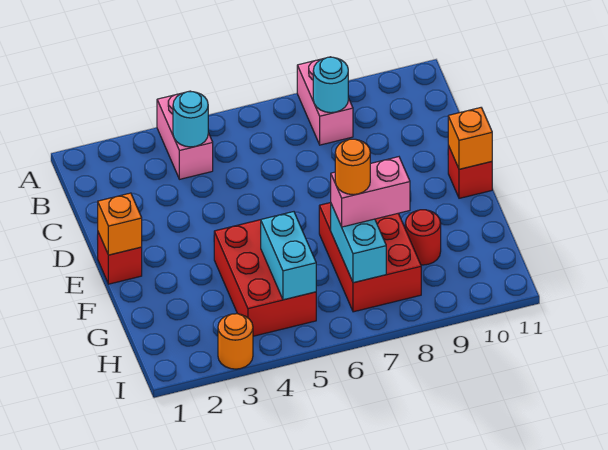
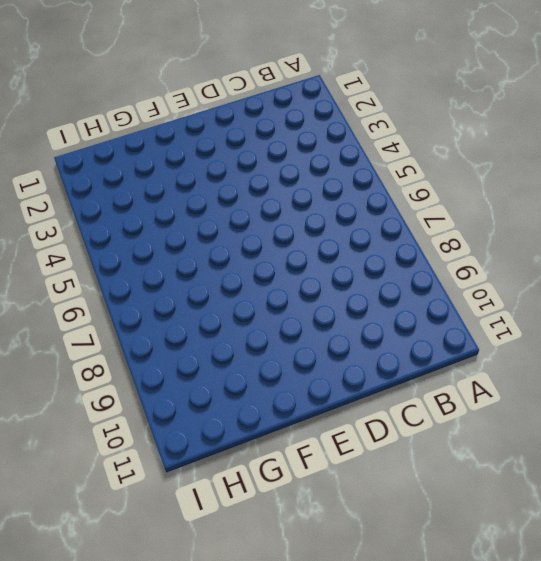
none -> pink brick A4:B4 level 1
none -> pink brick A8:B8 level 1
none -> red brick E1 level 1

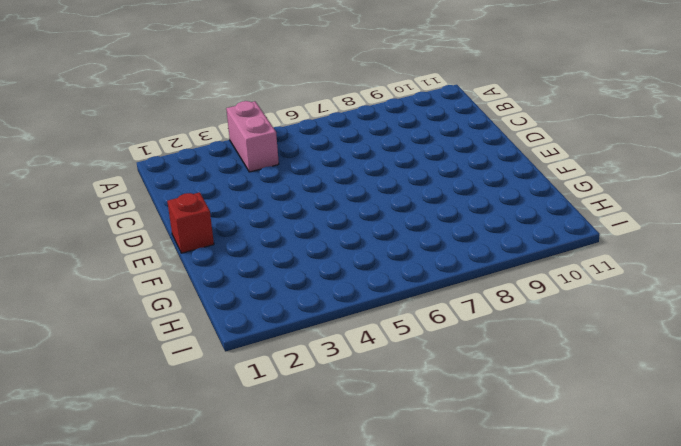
none -> pink brick A8:B8 level 1
none -> red brick E11 level 1
none -> red brick F4:H5 level 1

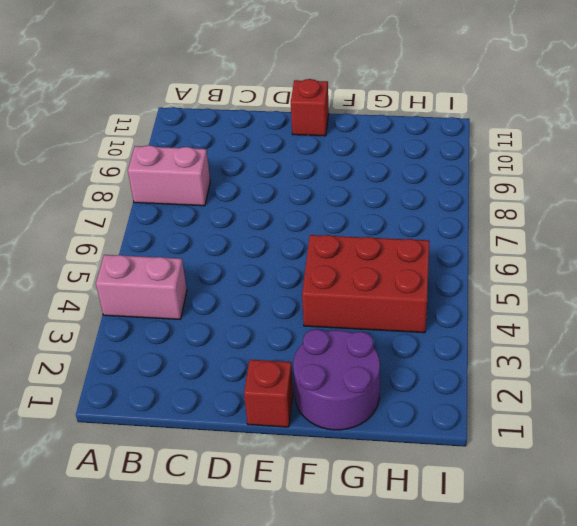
purple round brick F1:G2 level 1 -> none
none -> red brick F7:H8 level 1
none -> red round brick G9 level 1
none -> orange round brick I3 level 1

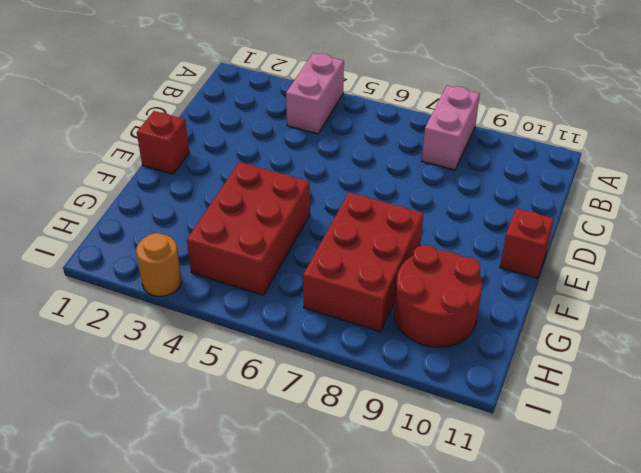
red round brick G9:H10 level 1 -> red round brick G9 level 1
none -> cyan round brick B4 level 2
none -> cyan round brick B8 level 2
none -> orange brick E1 level 2

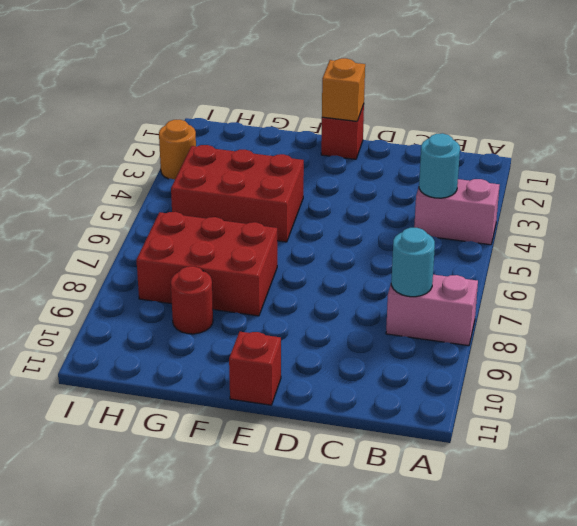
none -> orange brick E11 level 2
none -> cyan brick G5:H5 level 2
none -> cyan brick G7:H7 level 2

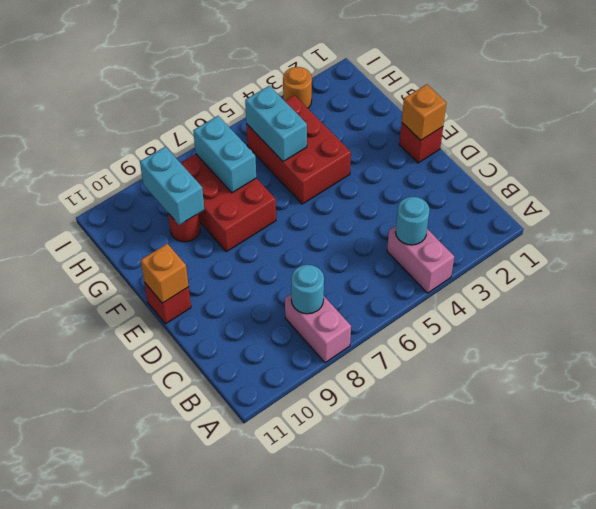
cyan brick G9:H9 level 2 -> none
none -> pink brick G7:G8 level 3
none -> orange round brick G7 level 4

